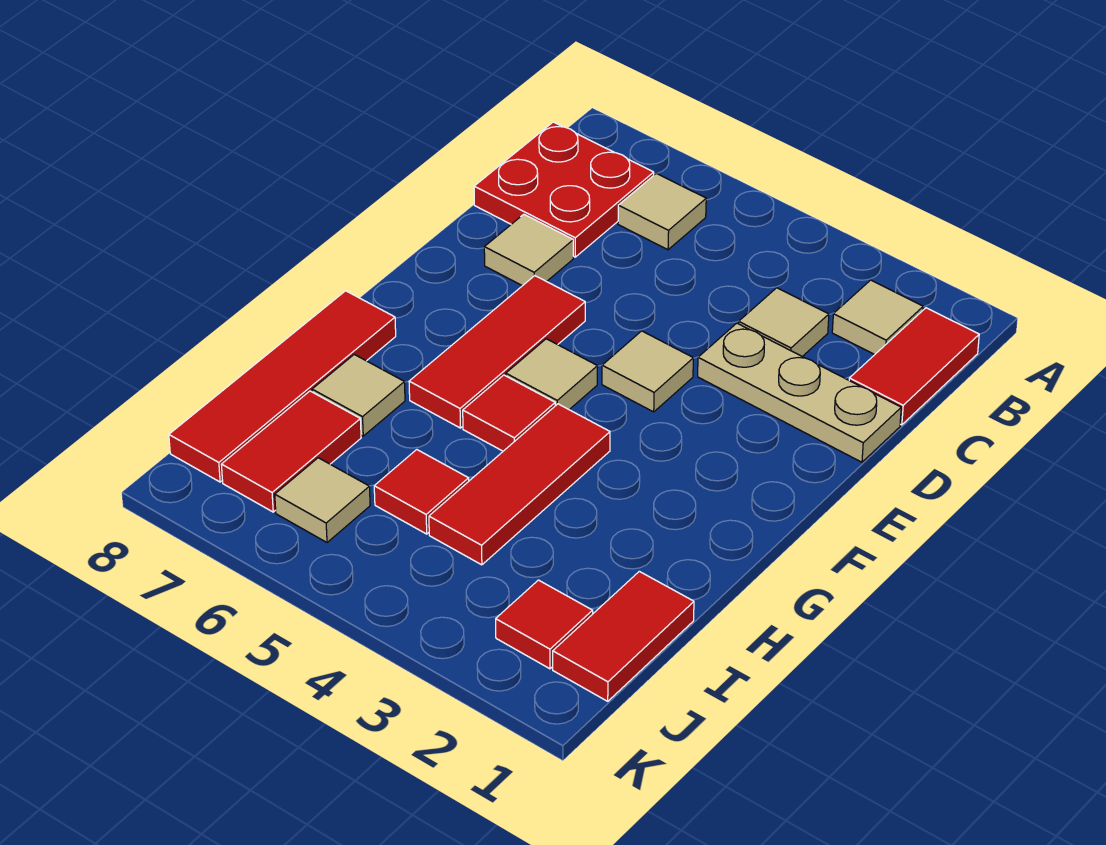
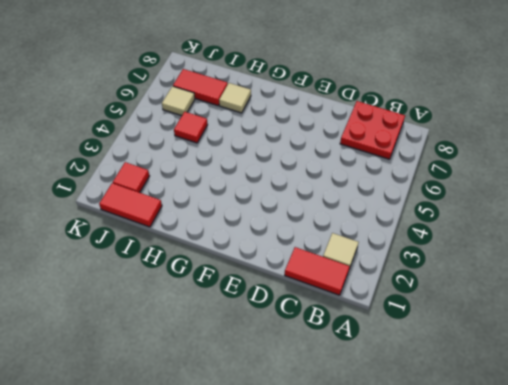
none -> tan tile B6 level 1
none -> tan tile C3 level 1
none -> tan plate D1:D3 level 1

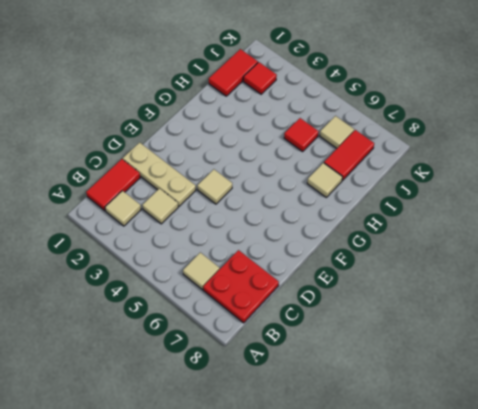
none -> tan tile D7 level 1
none -> red tile E6:G6 level 1
none -> tan tile F5 level 1

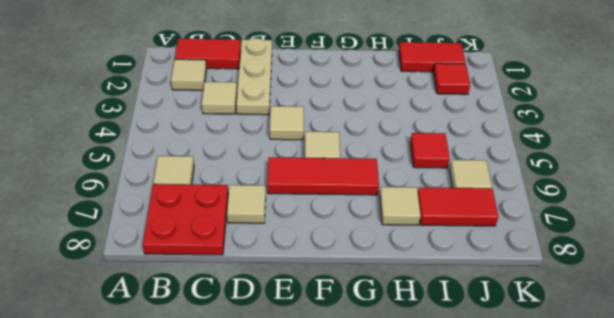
none -> red tile G4:I4 level 1
none -> red tile G5 level 1
none -> red tile G8:J8 level 1

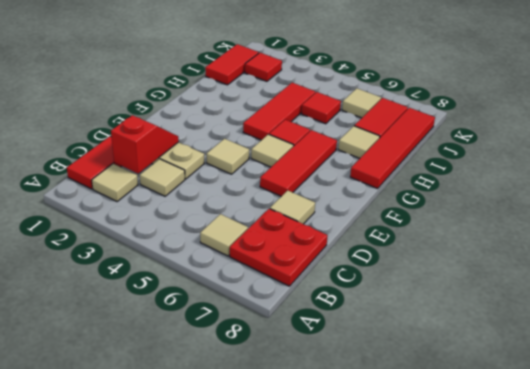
red slope C2:D2 level 2 top C -> none

